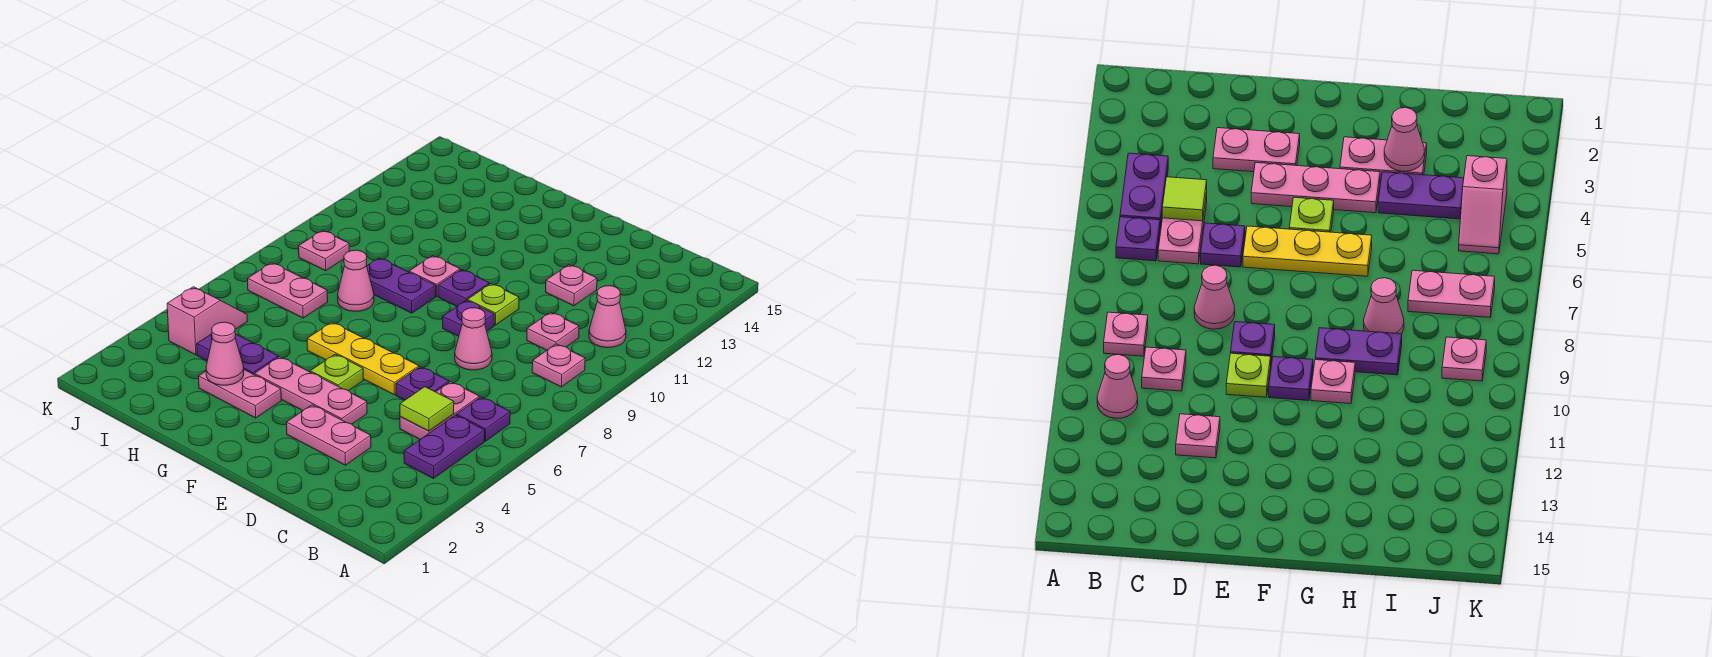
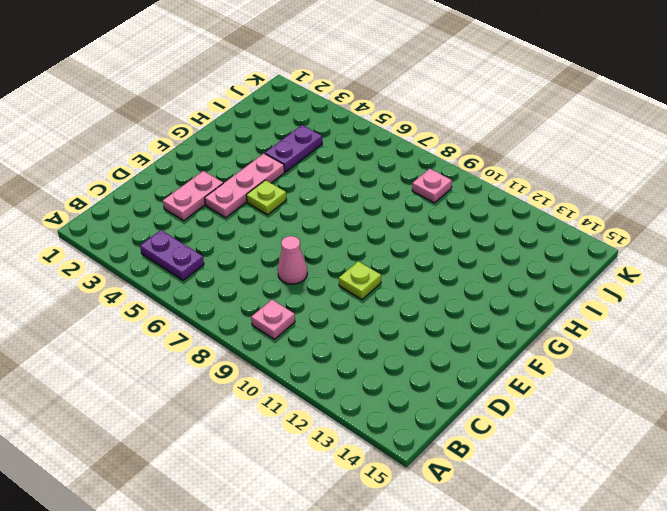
none -> purple plate B6 level 1
none -> pink cone B11 level 1
none -> pink plate C5:C6 level 1

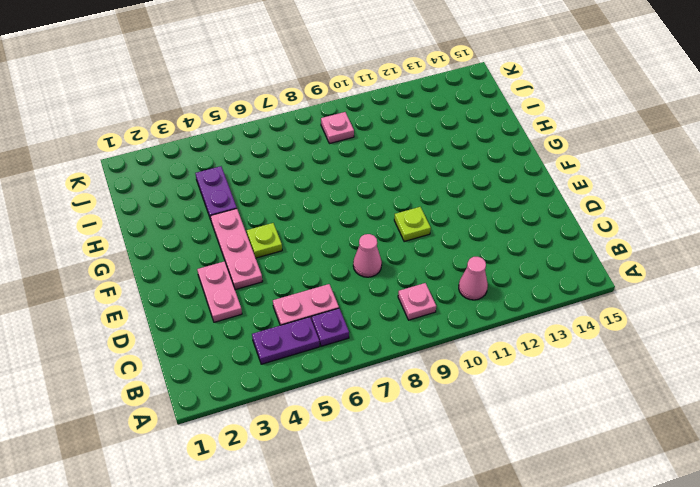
none -> pink plate C10 level 1
none -> purple plate D6 level 1
none -> pink plate D12 level 1

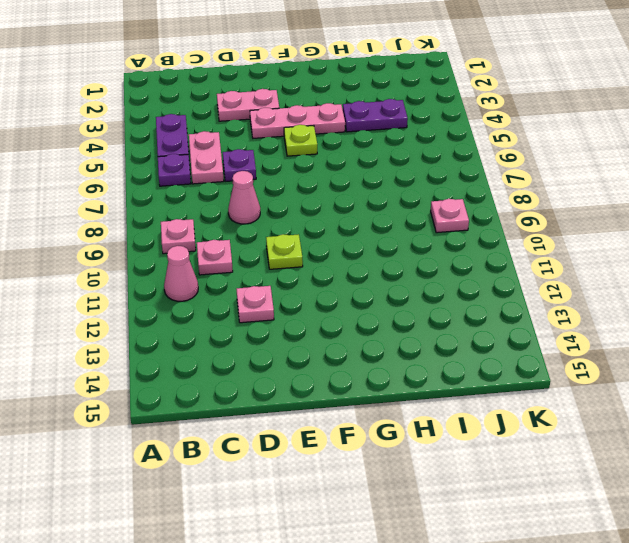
none -> yellow plate E6:G6 level 1
none -> purple plate E9 level 1
none -> purple plate F10 level 1

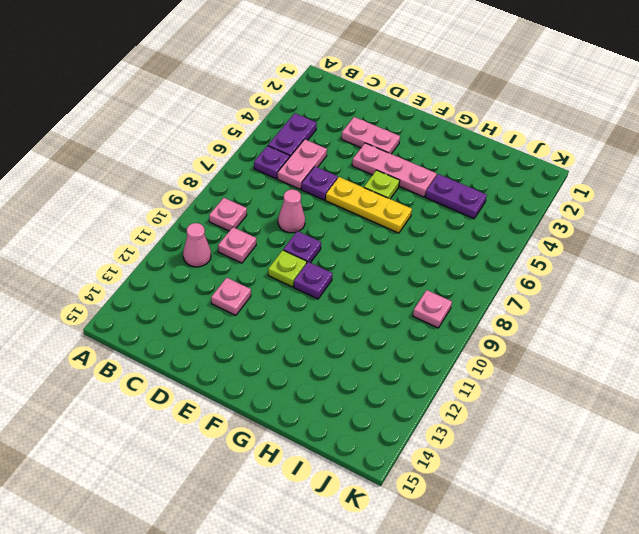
none -> pink plate G3:H3 level 1
none -> purple plate G9:H9 level 1
none -> pink plate G10 level 1

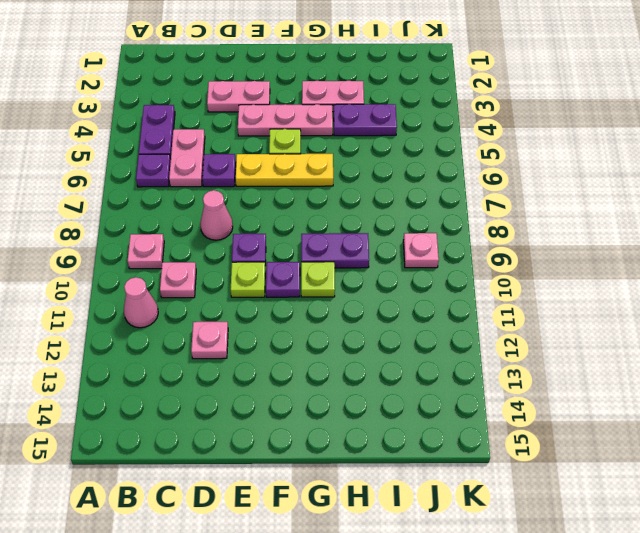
lime plate G10 level 1 -> pink plate G10 level 1
none -> pink cone H8 level 1
none -> pink plate I7:J7 level 1
none -> pink slope J4:J5 level 1 top 4

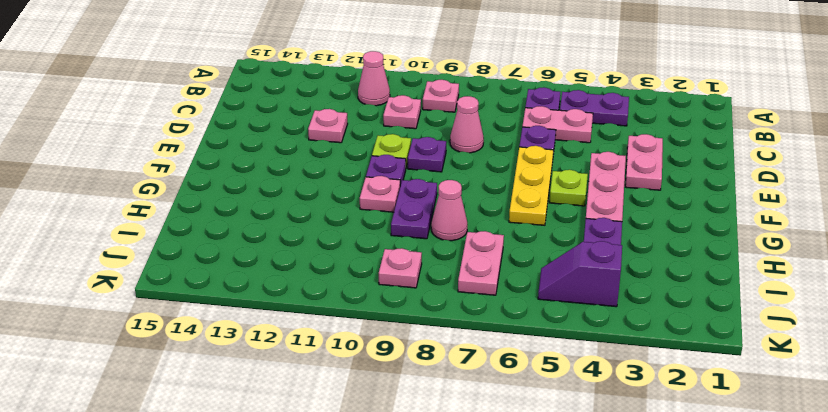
purple slope J4:J5 level 1 top 4 -> pink slope J4:J5 level 1 top 4
none -> pink plate G3:H3 level 1
none -> lime tile C5 level 2
none -> pink cone H3 level 2

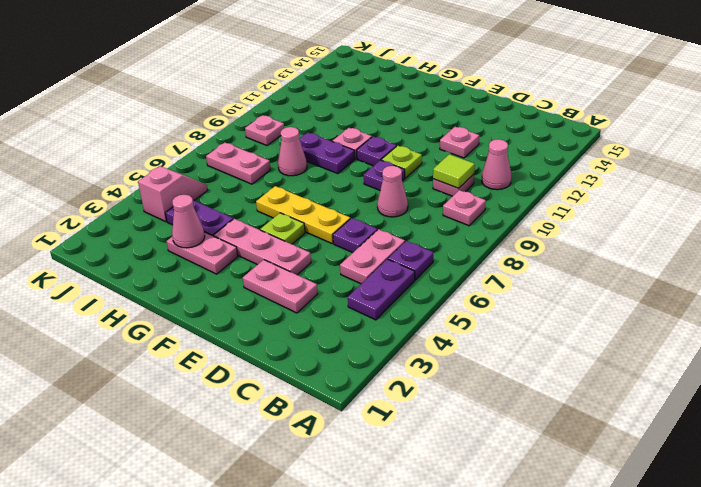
lime tile C10 level 2 -> lime tile C5 level 2

